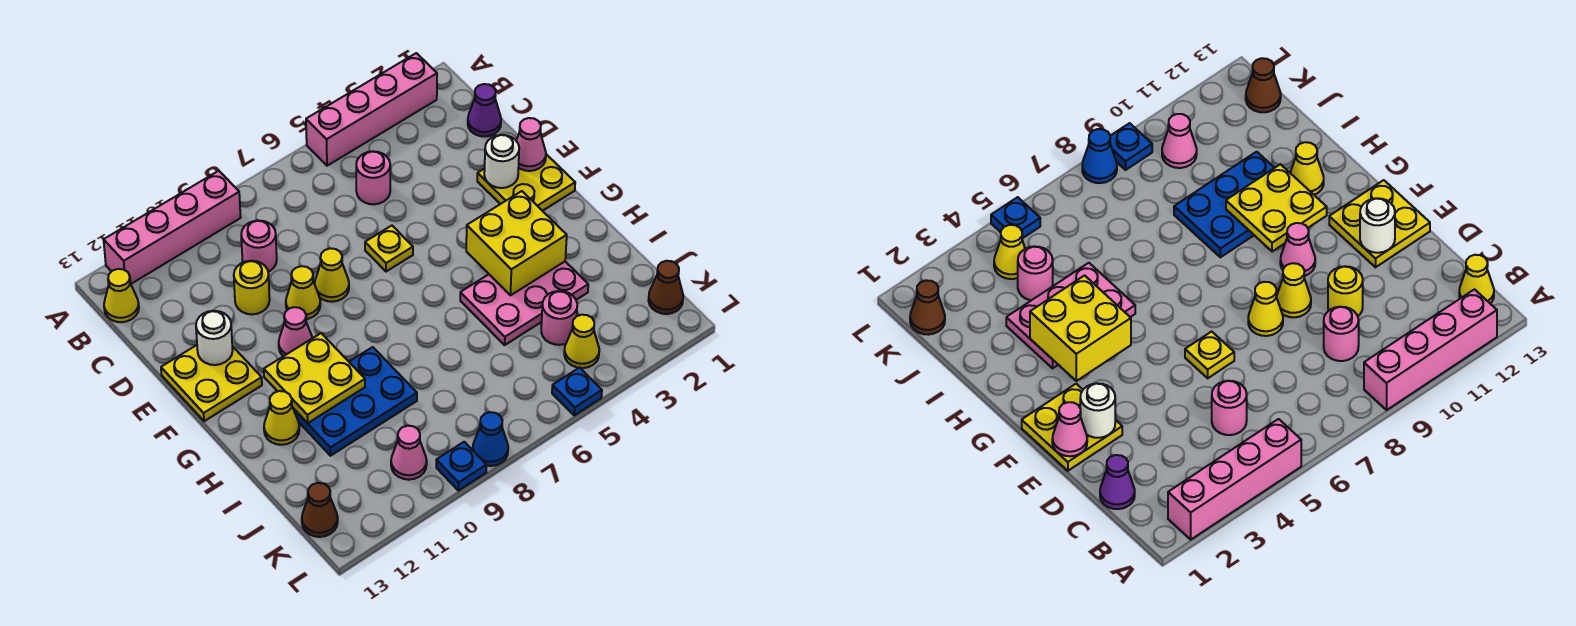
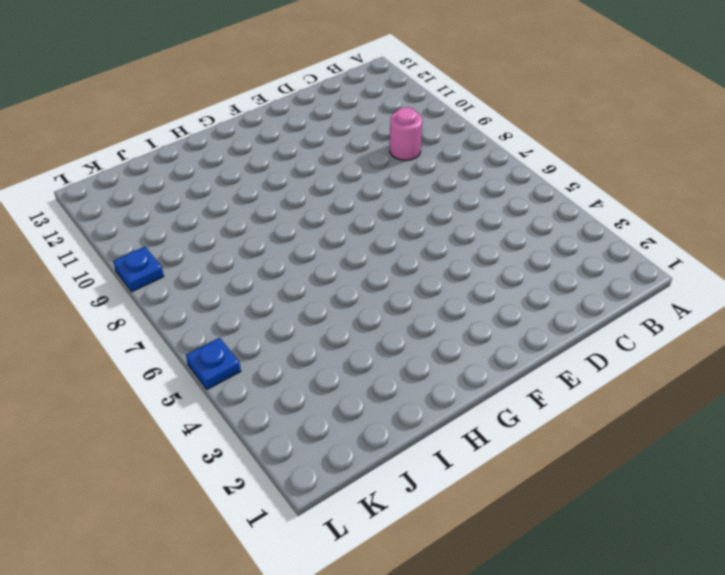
none -> pink brick A2:A5 level 1
none -> pink brick A9:A12 level 1
none -> yellow cone B13 level 1

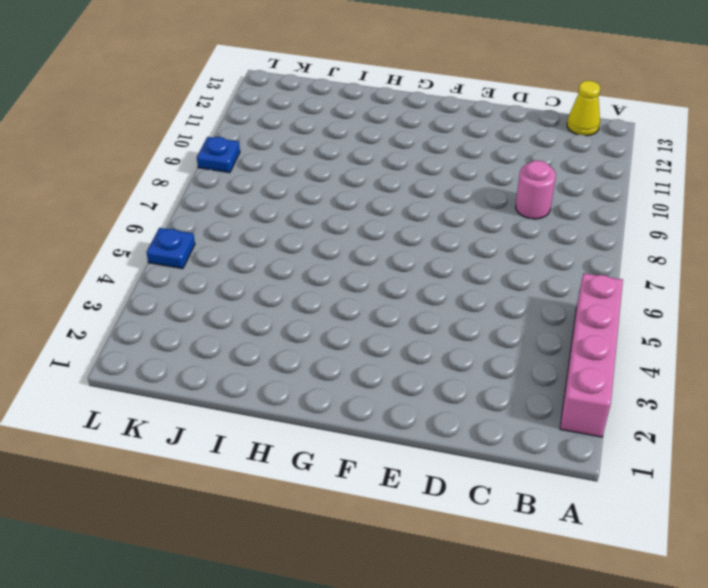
none -> pink brick A9:A12 level 1
none -> purple cone C1 level 1
none -> pink round brick C5 level 1

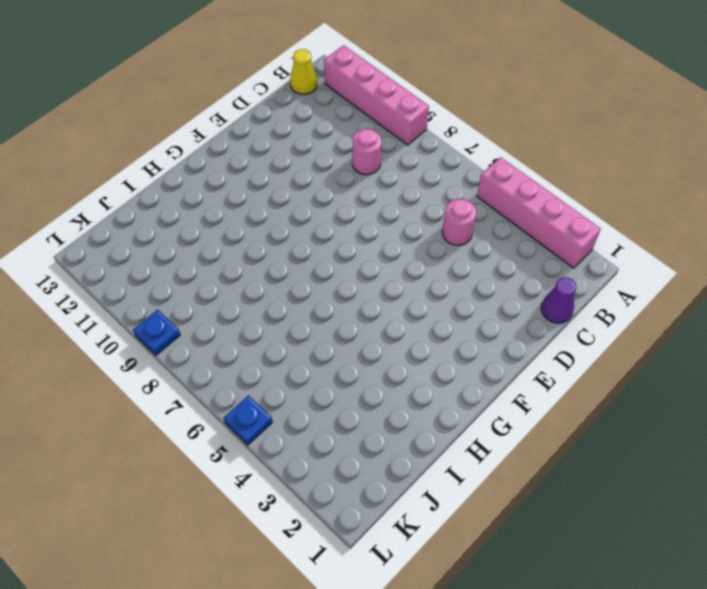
none -> yellow round brick D10 level 1
none -> yellow plate E1:F2 level 1
none -> yellow plate E6 level 1

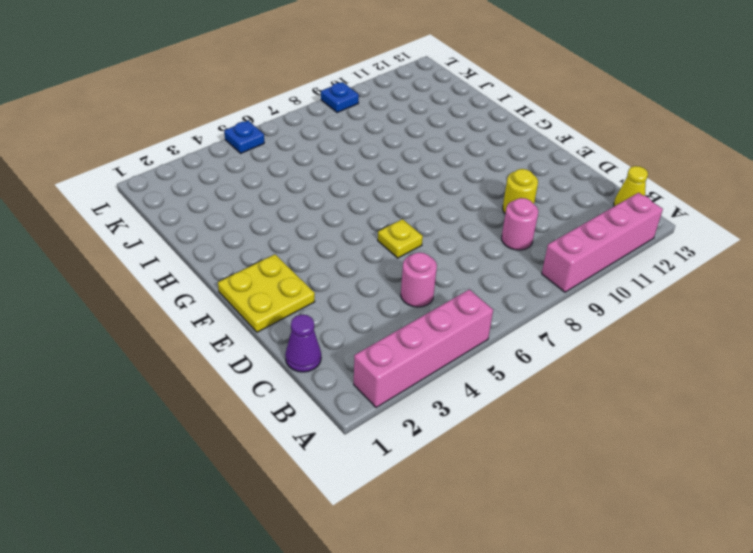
none -> yellow cone E8 level 1
none -> yellow cone E9 level 1
none -> yellow plate E12:F13 level 1

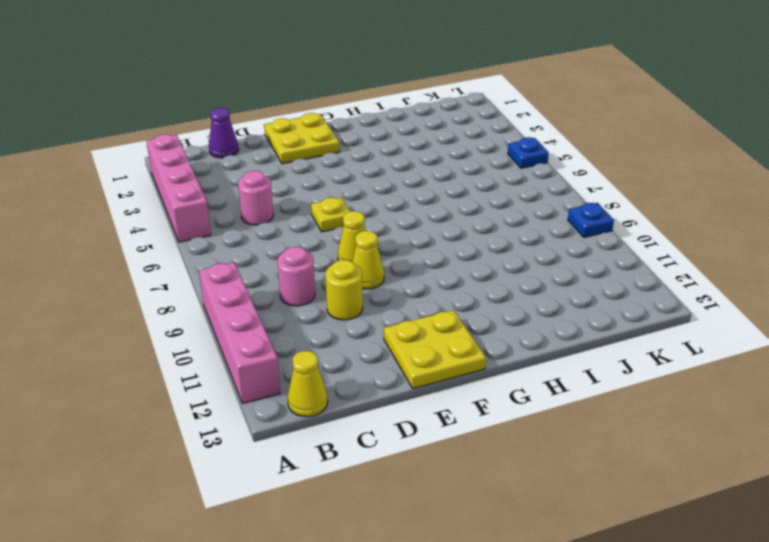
none -> pink cone F10 level 1
none -> pink plate H3:I5 level 1
none -> blue plate H9:I11 level 1

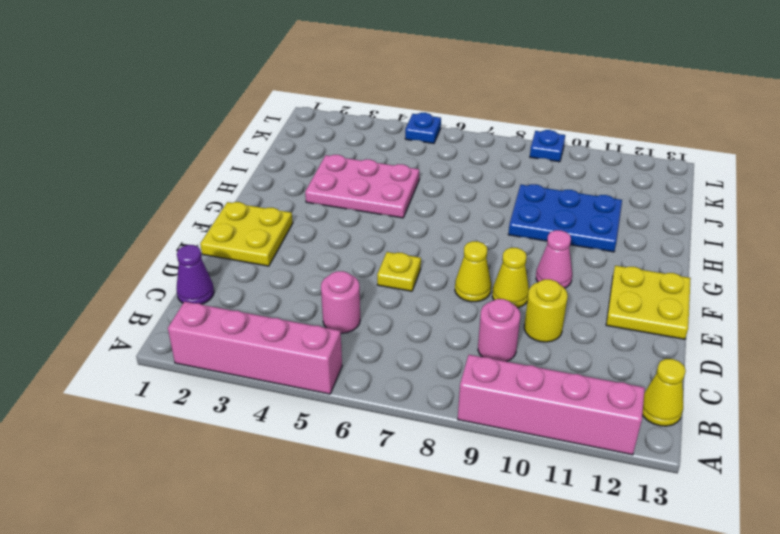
none -> yellow cone H12 level 1
none -> pink round brick J4 level 1
none -> brown cone K1 level 1

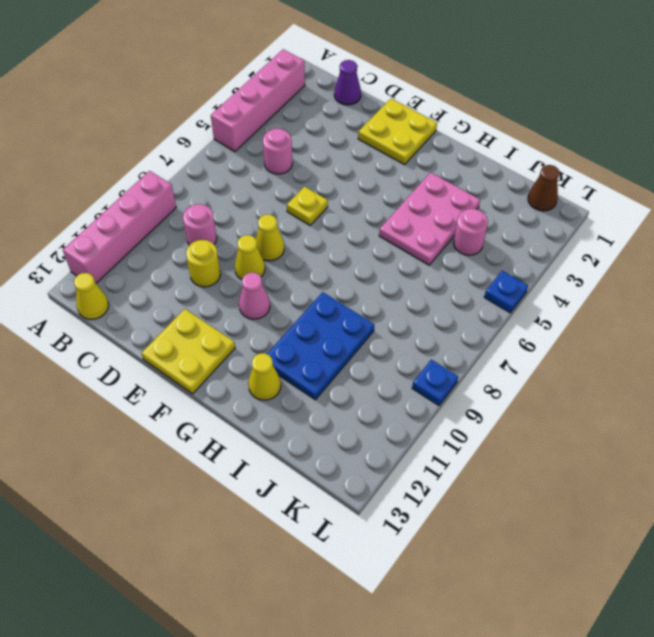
none -> yellow cone K4 level 1
none -> pink cone K10 level 1
none -> brown cone K13 level 1

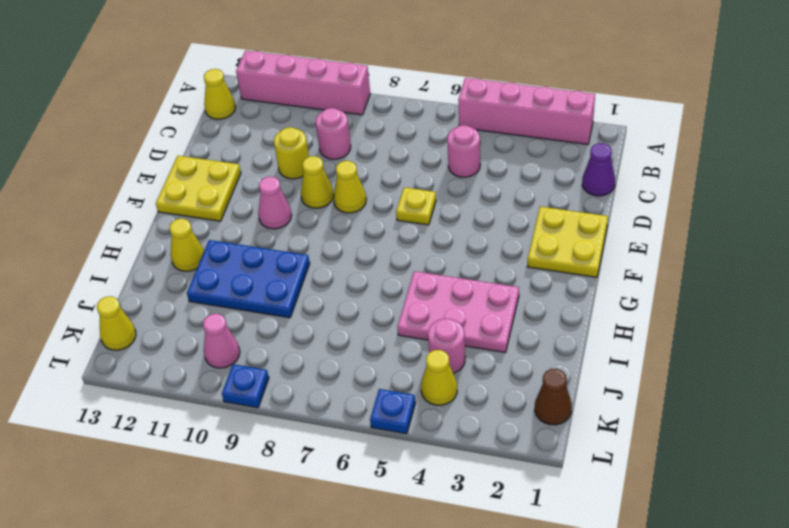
yellow cone K13 level 1 -> brown cone K13 level 1
none -> blue cone L8 level 1
none -> pink cone E1 level 2
none -> white round brick E2 level 2

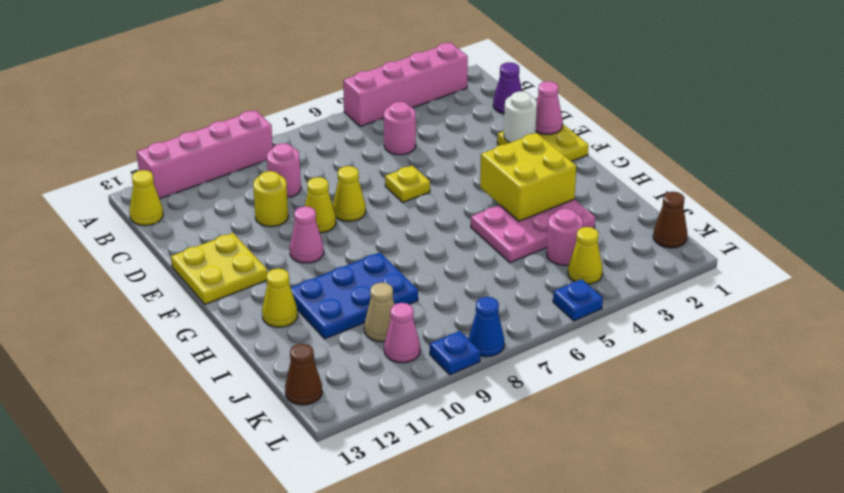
tan cone J10 level 1 -> none
none -> white round brick E12 level 2
none -> yellow plate G10:H11 level 2

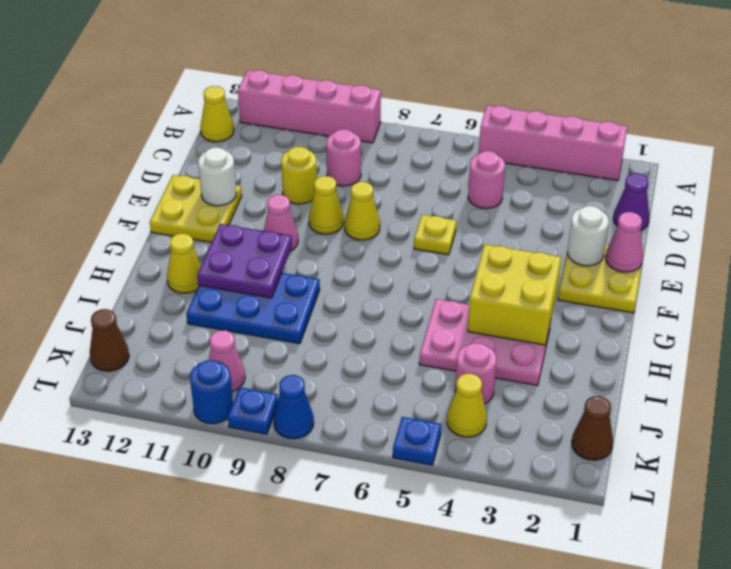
purple plate G10:H11 level 2 -> yellow plate G10:H11 level 2
blue round brick L10 level 1 -> none

